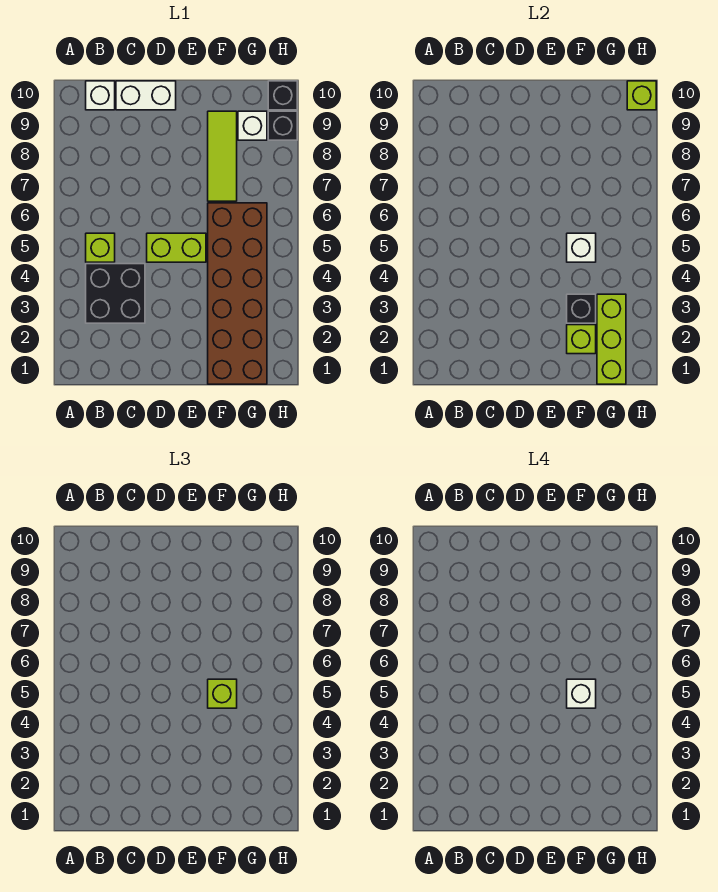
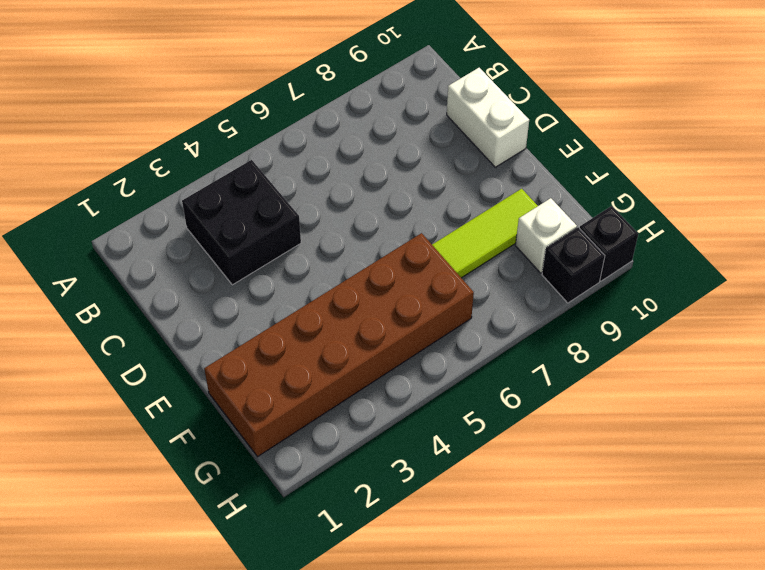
none -> lime brick B5 level 1
none -> white brick B10 level 1
none -> lime brick D5:E5 level 1

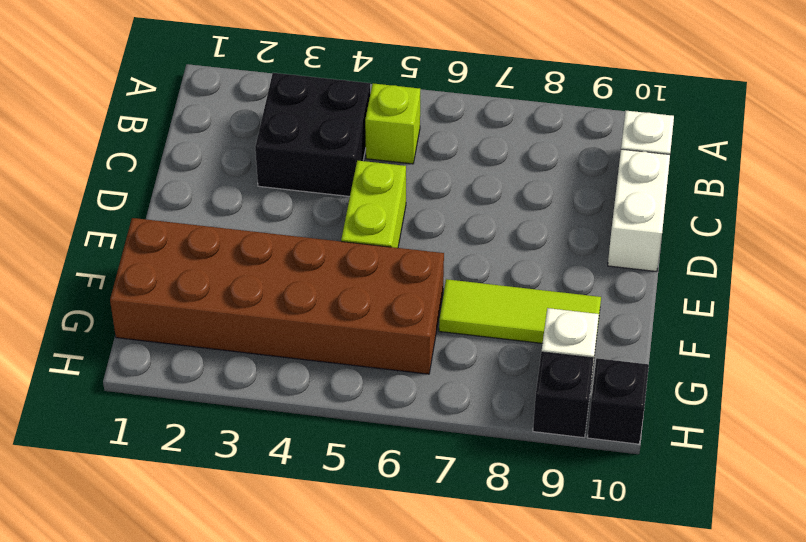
none -> lime brick F2 level 2
none -> black brick F3 level 2
none -> white brick F5 level 2

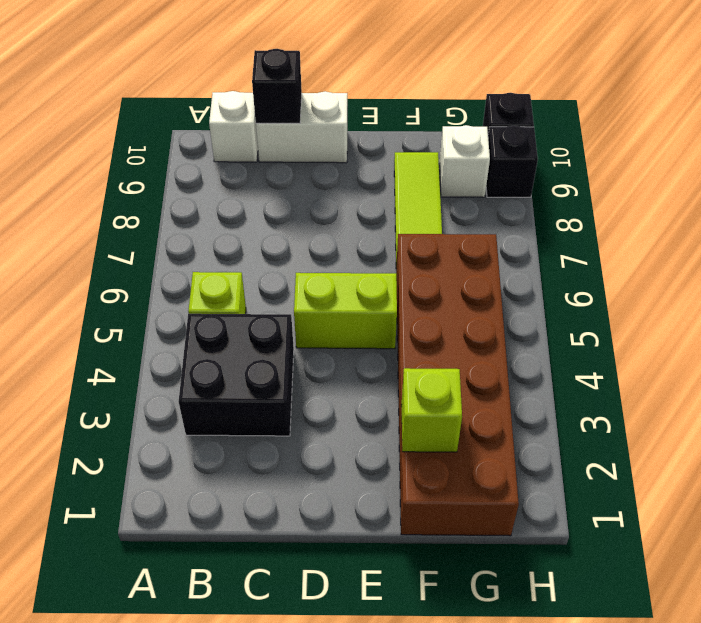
black brick C10 level 2 -> black brick F3 level 2
none -> white brick F5 level 2
none -> lime brick G1:G3 level 2
none -> lime brick H10 level 2

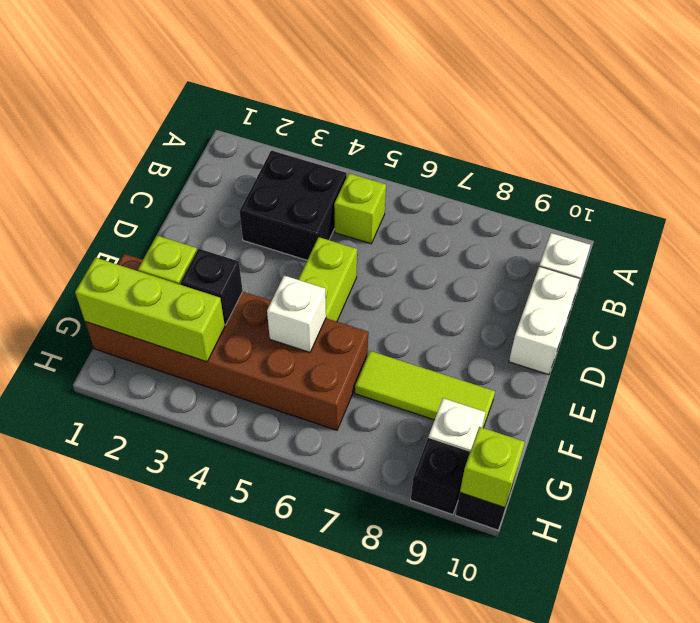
none -> lime brick F5 level 3
none -> white brick F5 level 4

